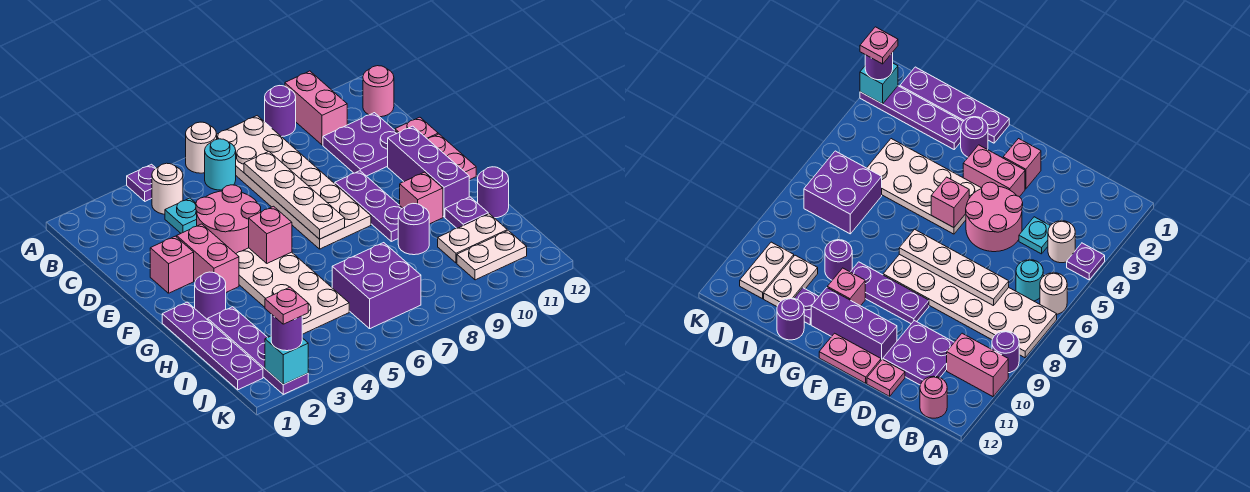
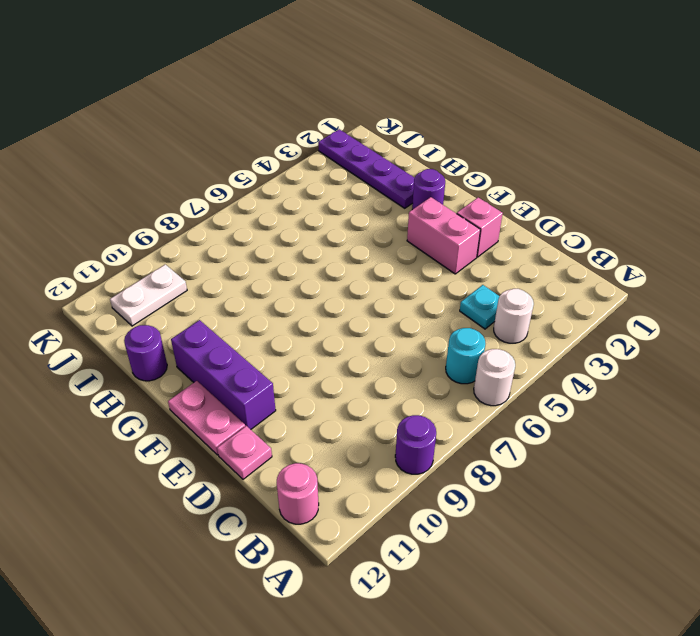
none -> purple plate A4 level 1
none -> white plate A7:F8 level 1
none -> pink brick A10:B10 level 1
none -> purple plate C10:D11 level 1

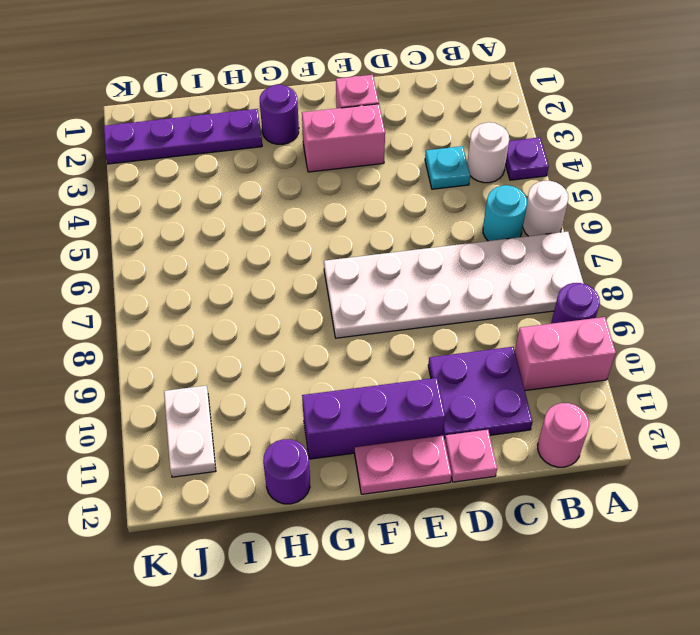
none -> pink round brick D4:E5 level 1
none -> purple plate E9:G9 level 1
none -> white plate F4:I5 level 1
none -> purple plate G1:J1 level 1

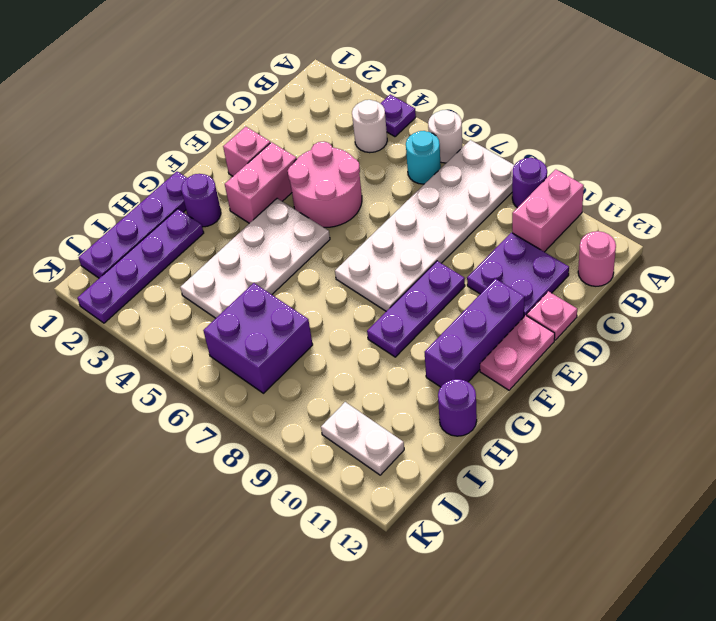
none -> cyan plate C4 level 1
none -> pink brick G10 level 1
none -> purple round brick H9 level 1
none -> purple plate H11 level 1

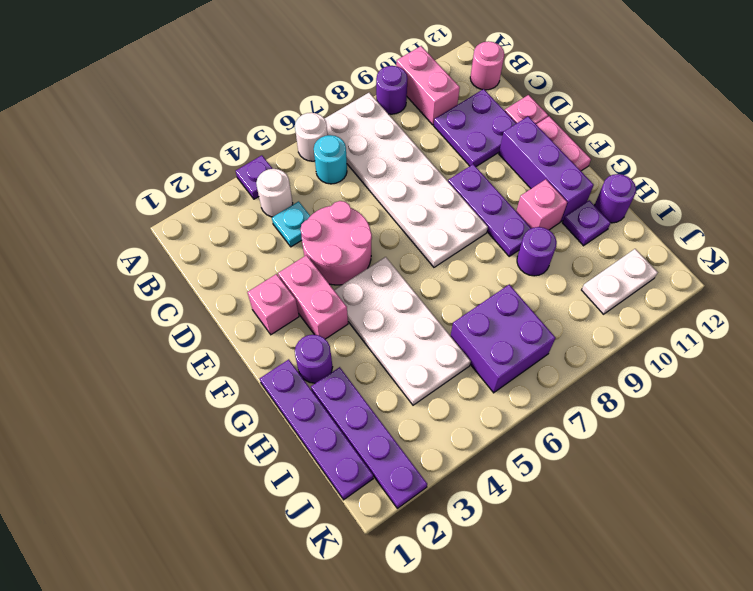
none -> white plate I10:I11 level 1
none -> white plate C7:F7 level 2
none -> pink brick F5 level 2
none -> cyan brick K2 level 2

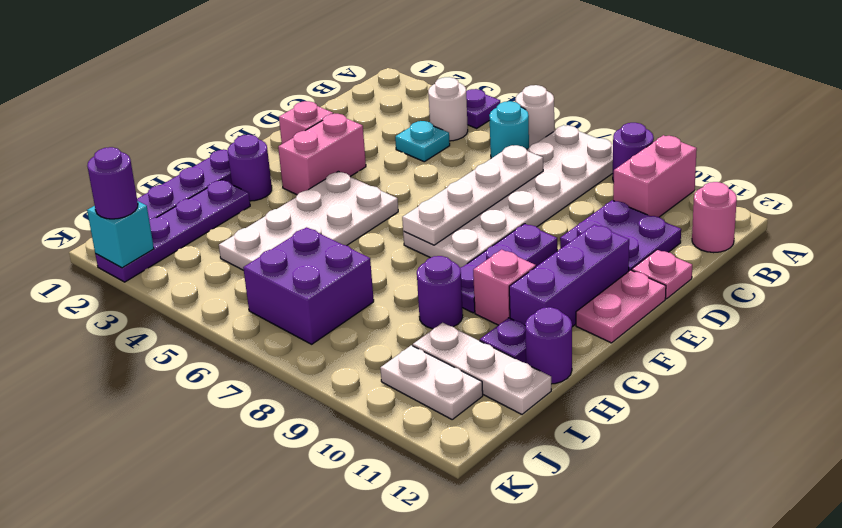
white plate I10:I12 level 1 -> white plate I10:I11 level 1
none -> pink round brick D4:E5 level 1
none -> pink brick F5 level 2
none -> pink plate K2 level 4

